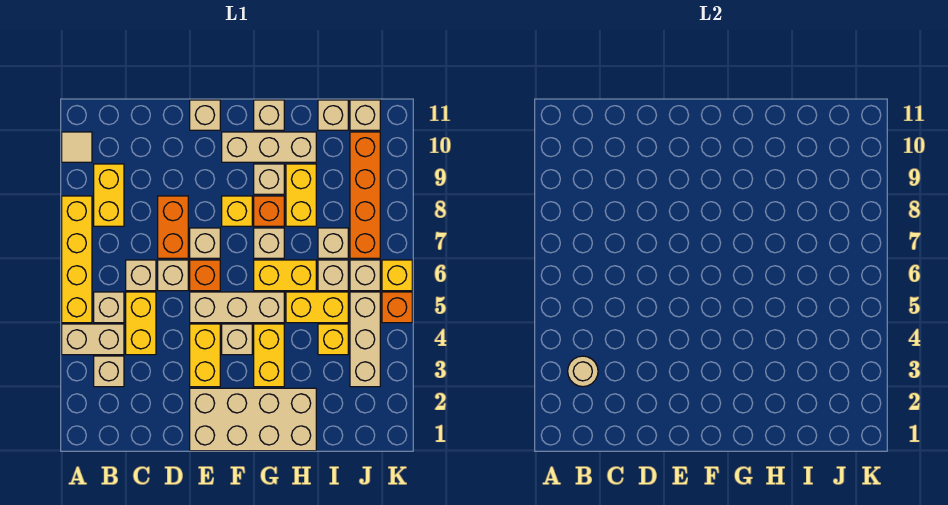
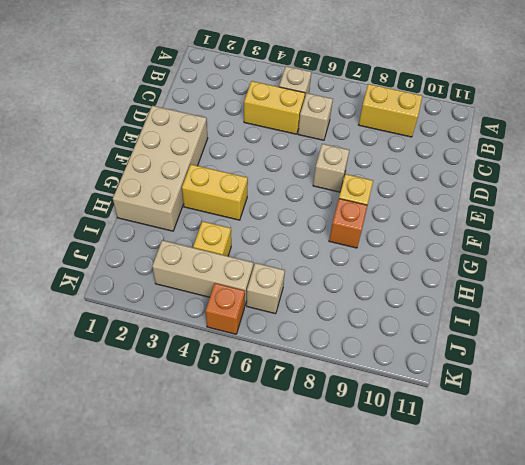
none -> tan brick A4:B4 level 1
none -> yellow brick A5:A8 level 1
none -> tan tile A10 level 1
none -> tan brick B3 level 1

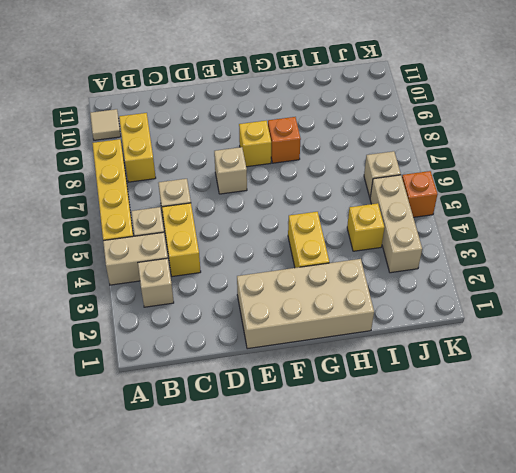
none -> tan brick D6 level 1
none -> orange brick D7:D8 level 1
none -> yellow brick E3:E4 level 1
none -> tan brick E5:G5 level 1

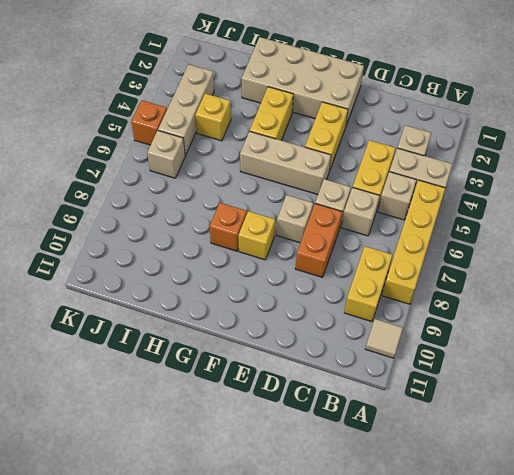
none -> orange brick E6 level 1
none -> tan brick E11 level 1
none -> tan brick F4 level 1
none -> tan brick F10:H10 level 1

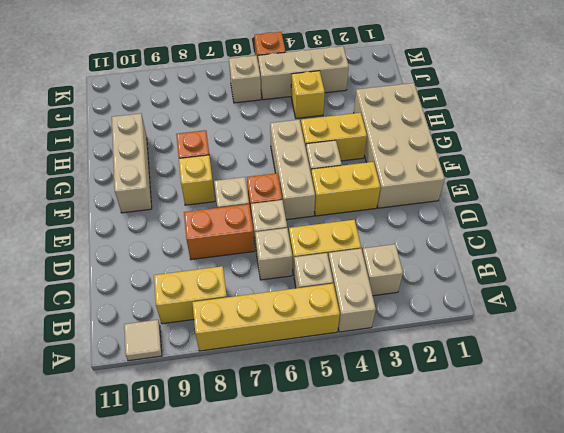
none -> tan brick E11 level 1
none -> yellow brick G6:H6 level 1
none -> tan brick G7 level 1
none -> tan brick G9 level 1

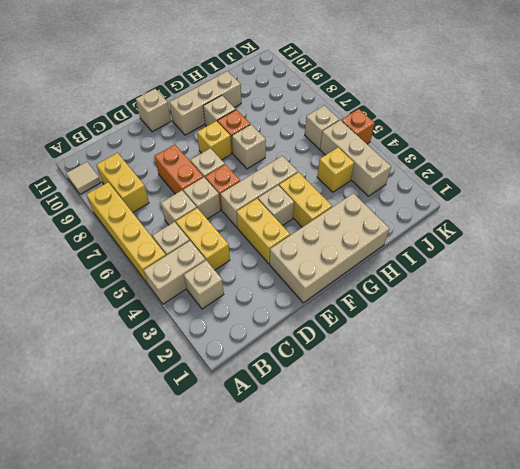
none -> yellow brick G6:H6 level 1
none -> tan brick G11 level 1
none -> yellow brick H5:I5 level 1
none -> yellow brick H8:H9 level 1

